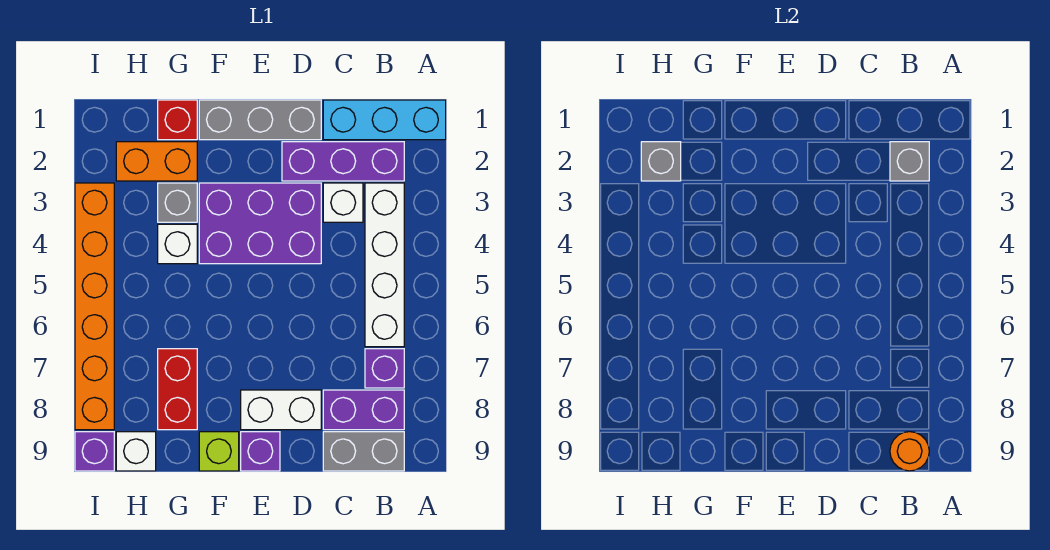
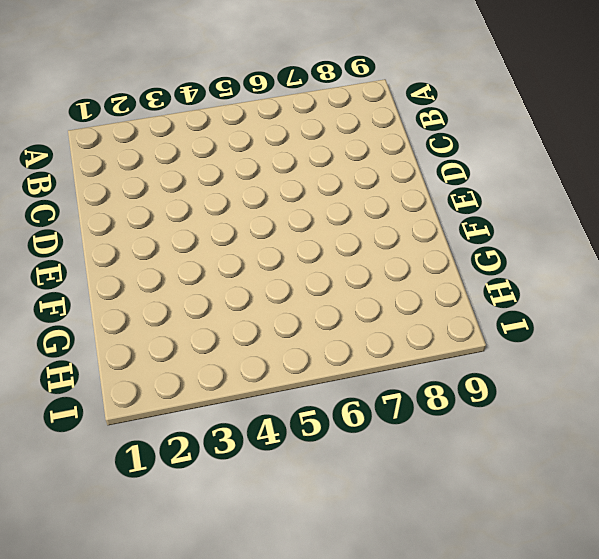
none -> cyan brick A1:C1 level 1
none -> purple brick B2:D2 level 1
none -> white brick B3:B6 level 1

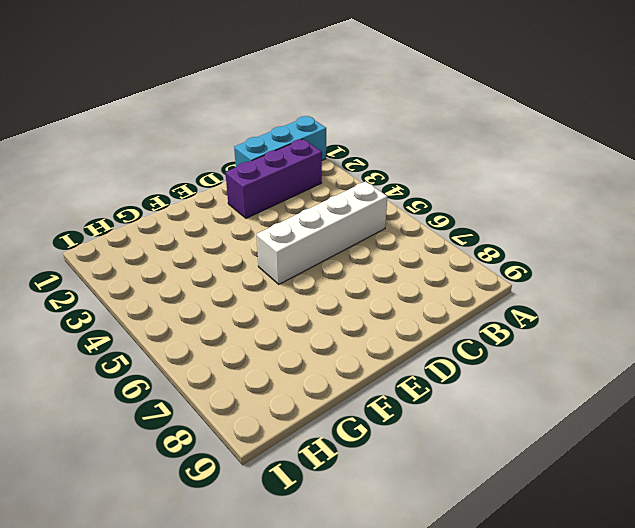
white brick B5:E5 level 1 -> white brick B3:B6 level 1
none -> purple brick B7 level 1
none -> purple brick B8:C8 level 1
none -> grey brick B9:C9 level 1

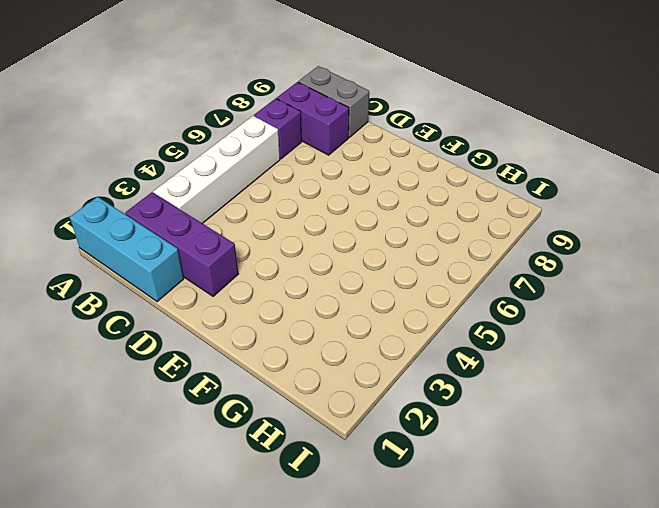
none -> white brick C3 level 1
none -> grey brick D1:F1 level 1
none -> purple brick D3:F4 level 1

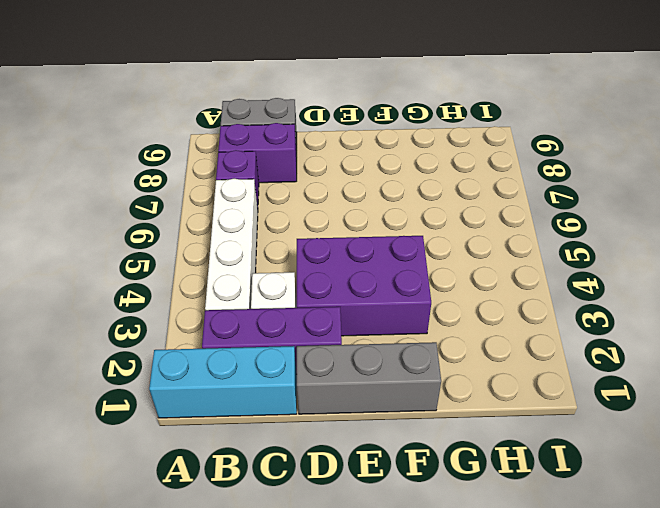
none -> white brick D8:E8 level 1
none -> purple brick E9 level 1
none -> lime brick F9 level 1

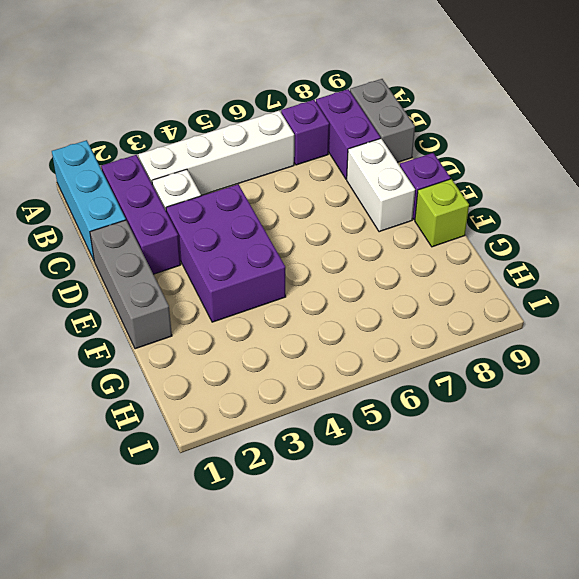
none -> red brick G1 level 1
none -> orange brick G2:H2 level 1
none -> grey brick G3 level 1

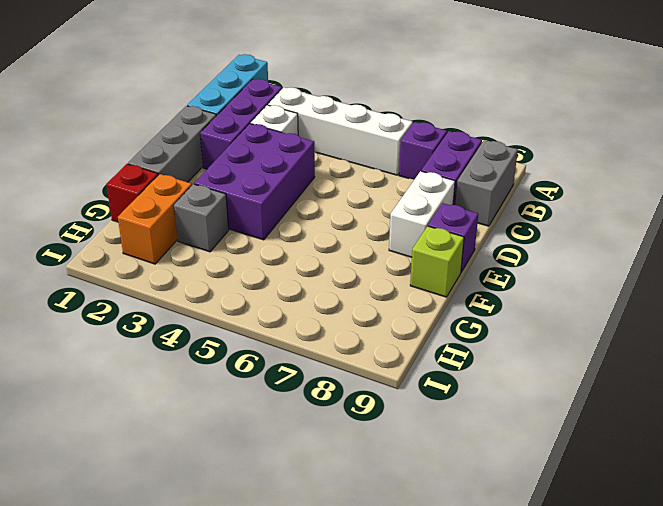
none -> white brick G4 level 1
none -> red brick G7:G8 level 1
none -> white brick H9 level 1

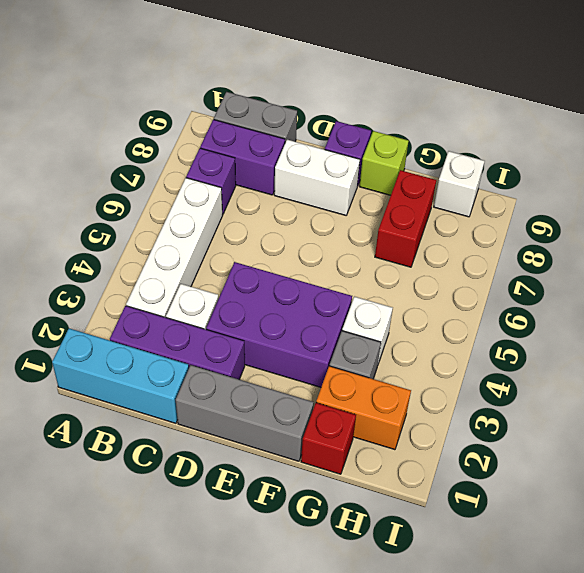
none -> orange brick I3:I8 level 1
none -> purple brick I9 level 1
none -> grey brick B2 level 2

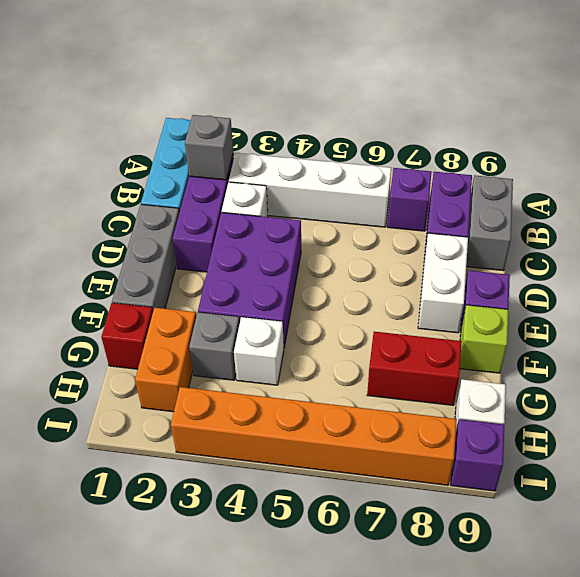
none -> orange round brick B9 level 2
none -> grey brick H2 level 2

